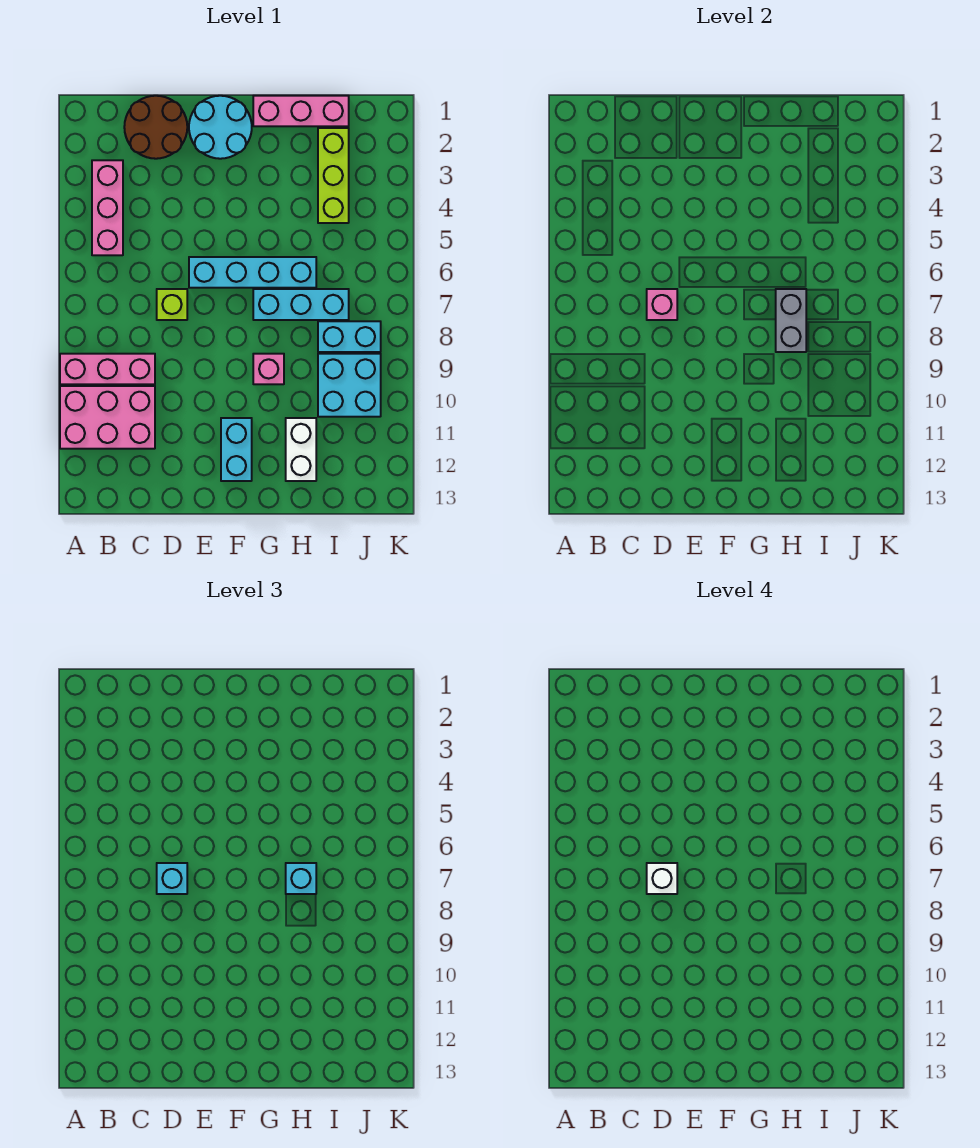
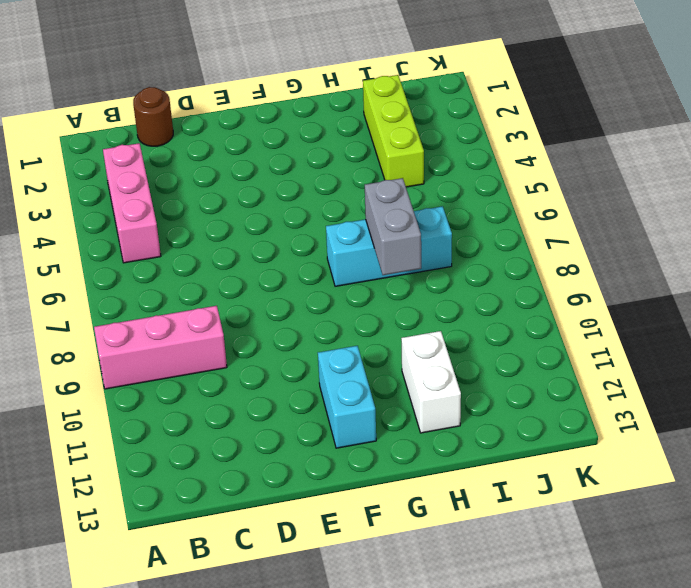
brown round brick C1 level 1 -> brown round brick C1:D2 level 1
none -> pink brick A10:C11 level 1
none -> lime brick D7 level 1
none -> cyan round brick E1:F2 level 1

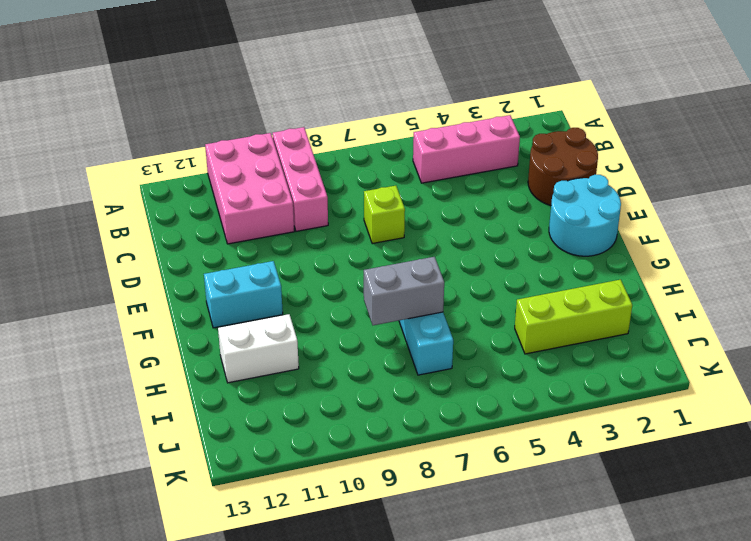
none -> cyan brick E6:H6 level 1
none -> pink brick G1:I1 level 1
none -> pink brick G9 level 1

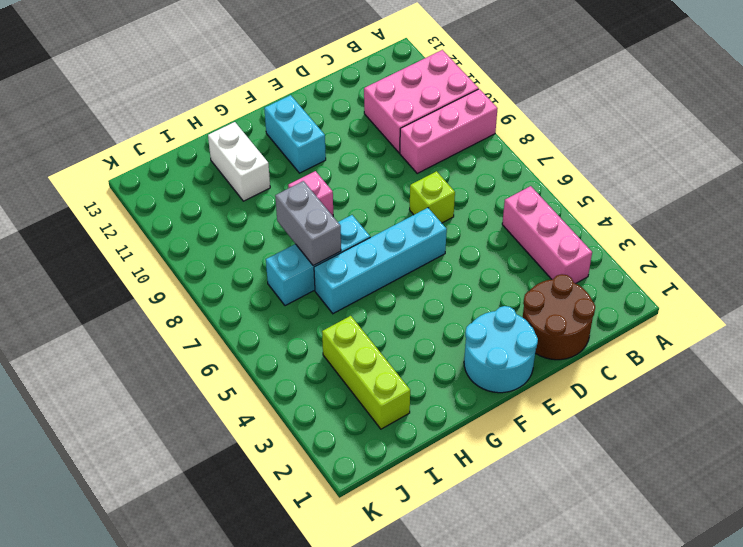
none -> pink brick G1:I1 level 1
none -> cyan brick I8:J8 level 1
none -> cyan brick I9:J10 level 1

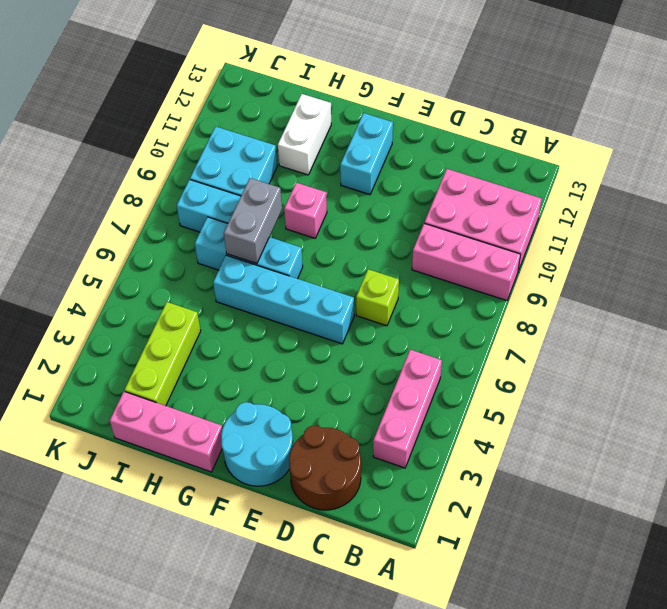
none -> pink brick D7 level 2
none -> cyan brick D7 level 3
none -> cyan brick H7 level 3

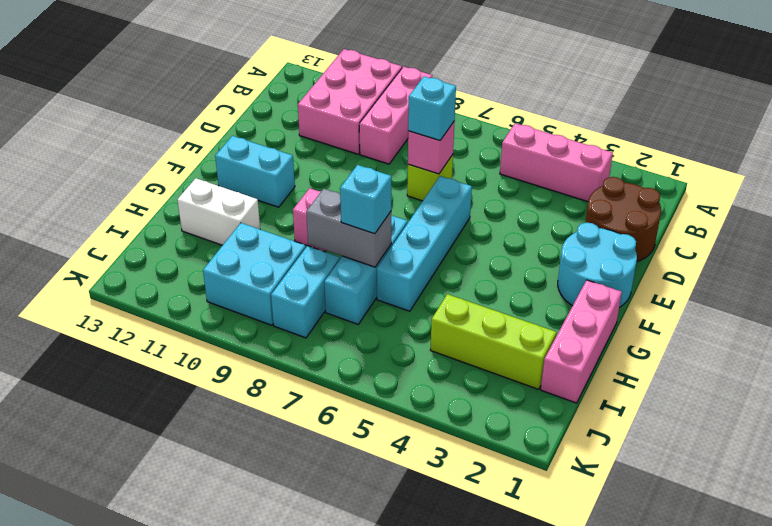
none -> white brick D7 level 4

